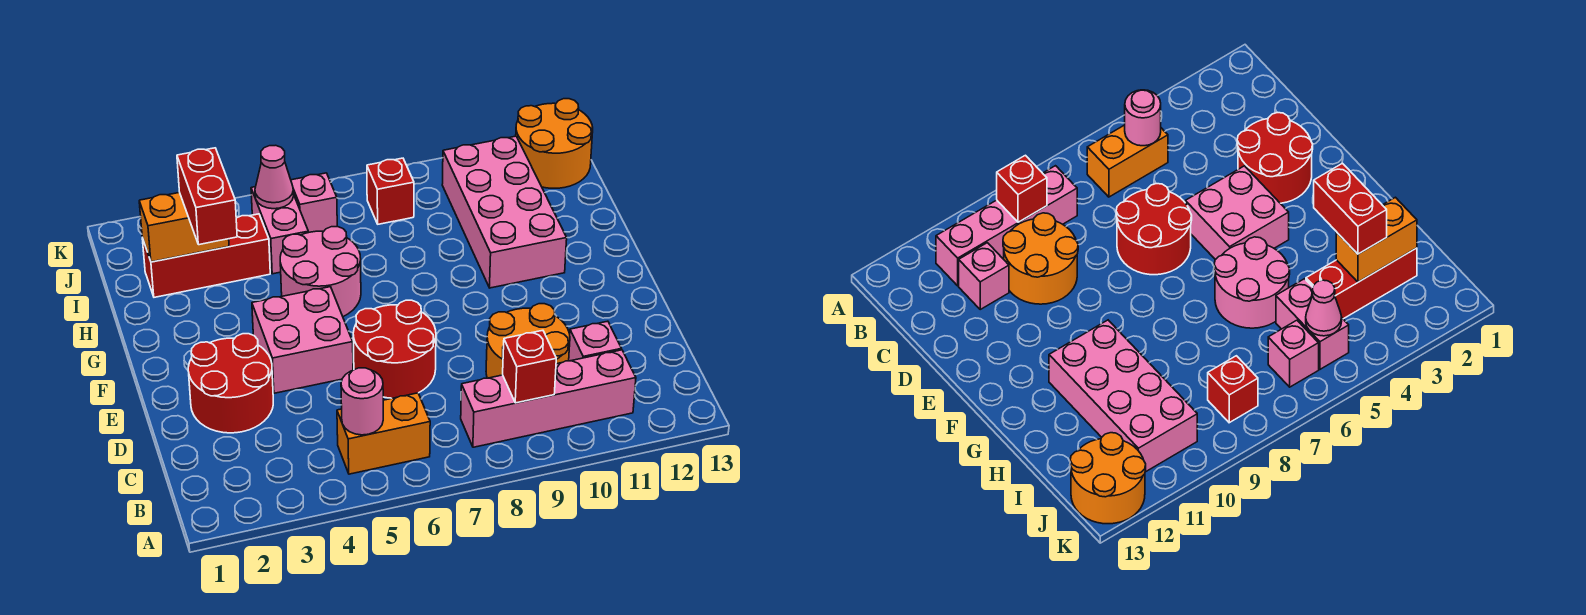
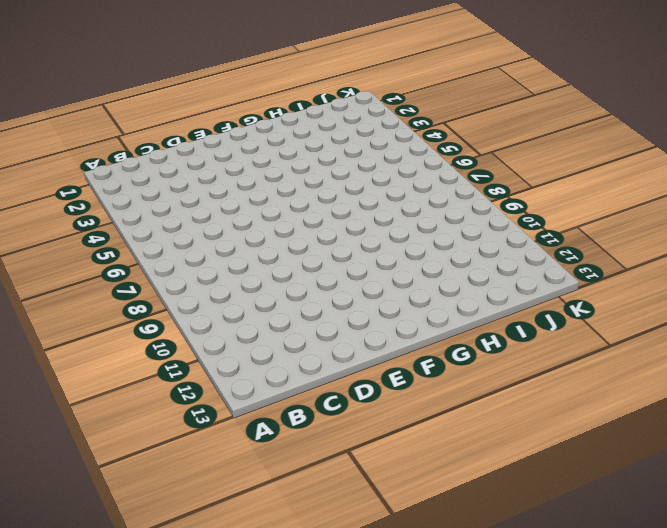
none -> orange brick B5:B6 level 1
none -> pink brick B8:B11 level 1
none -> orange round brick C9:D10 level 1

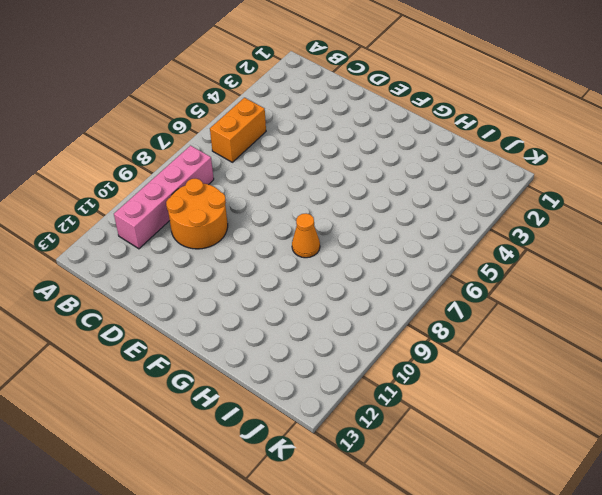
orange cone G8 level 1 -> none
none -> pink brick C11 level 1
none -> red round brick D2:E3 level 1
none -> red round brick D6:E7 level 1

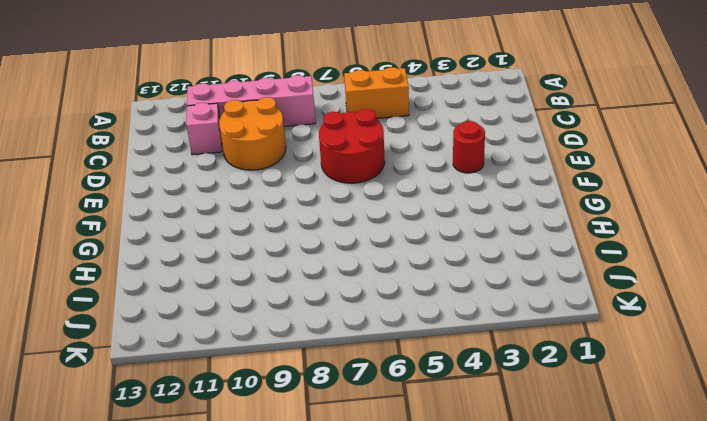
red round brick E3 level 1 -> red round brick D2:E3 level 1
none -> pink brick E4:F5 level 1
none -> pink round brick G5:H6 level 1
none -> pink brick G10:J11 level 1

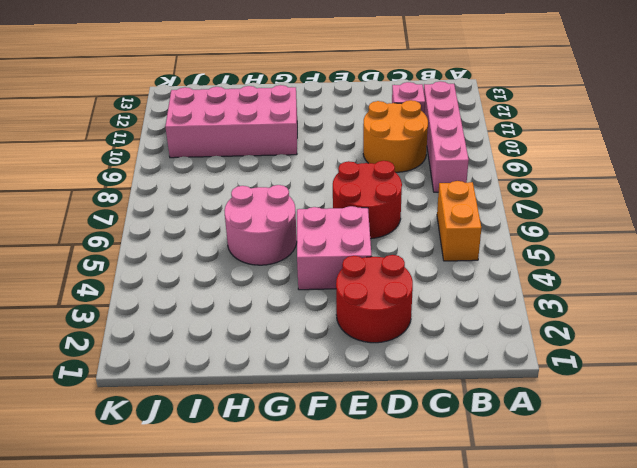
none -> red brick I2:I4 level 1
none -> pink brick I5:J5 level 1
none -> pink brick J6 level 1

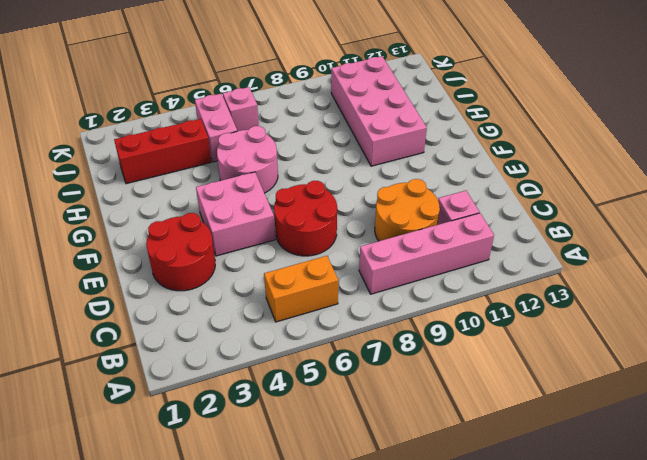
none -> red brick J8 level 1
none -> orange round brick J12:K13 level 1
none -> pink round brick B5 level 2

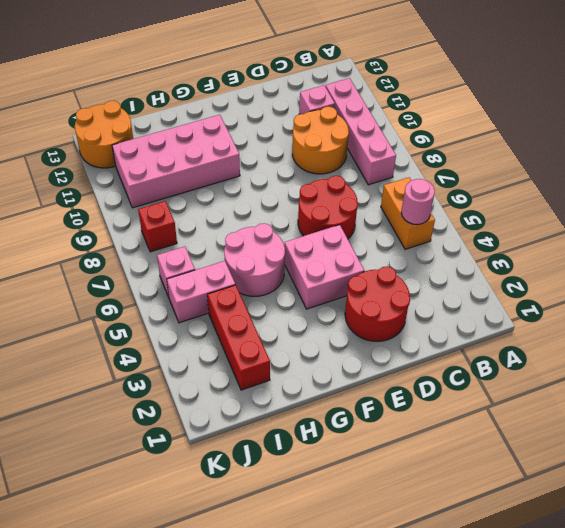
none -> red brick B9 level 2
none -> orange brick I2:I3 level 2
none -> pink cone J5 level 2

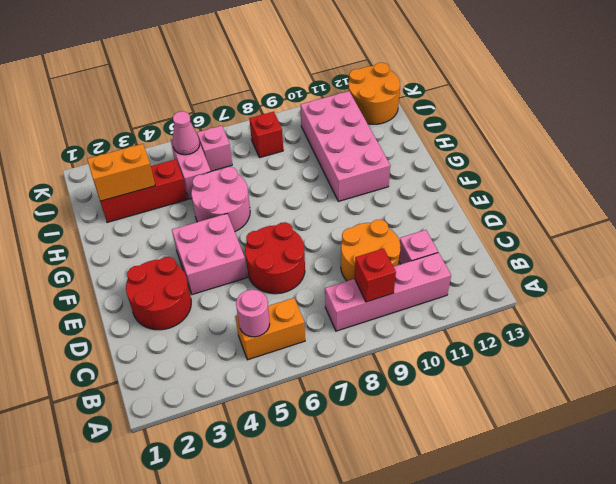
none -> red brick H3:I3 level 3

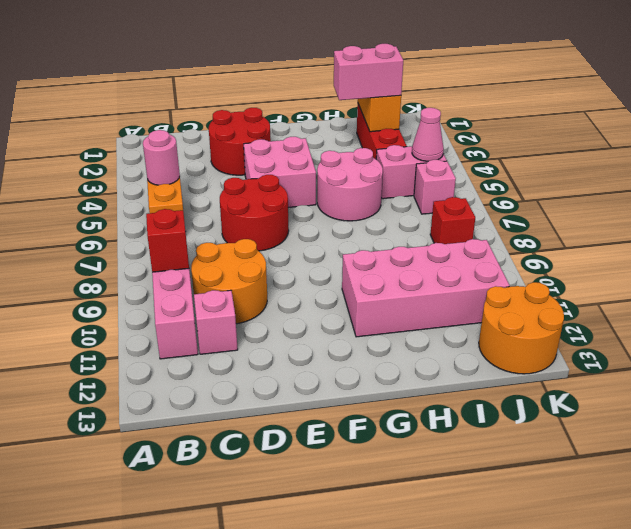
pink brick H3:I3 level 3 -> red brick H3:I3 level 3

